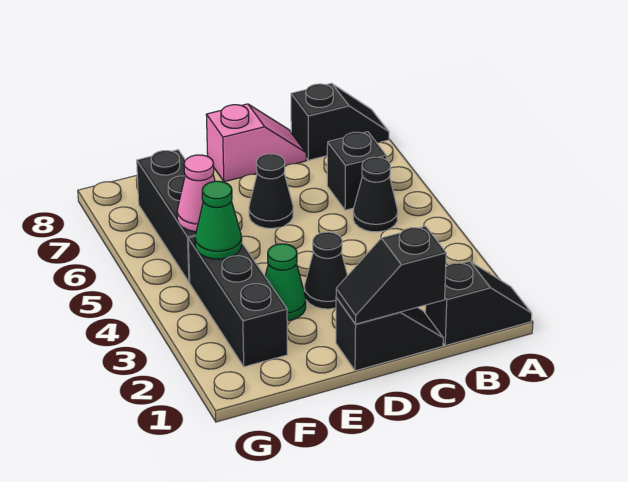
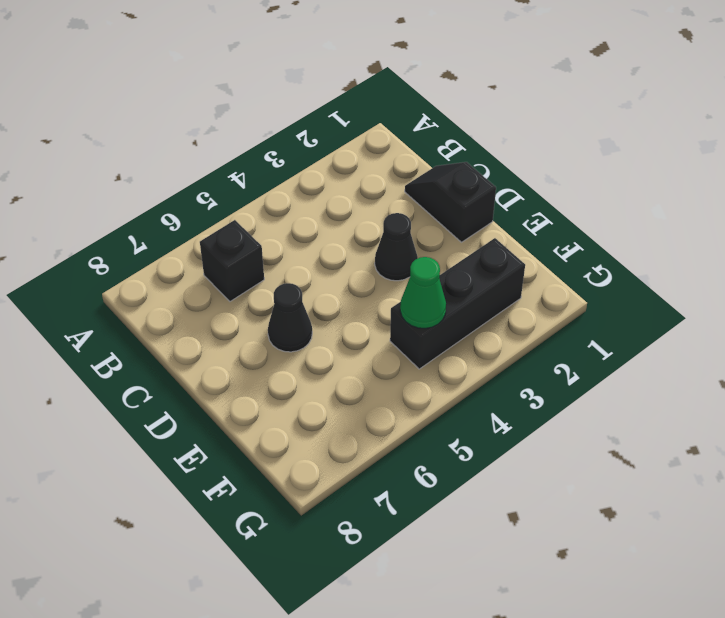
none -> black slope A1:B1 level 1 top B
none -> black slope A8:B8 level 1 top B
none -> black cone B5 level 1

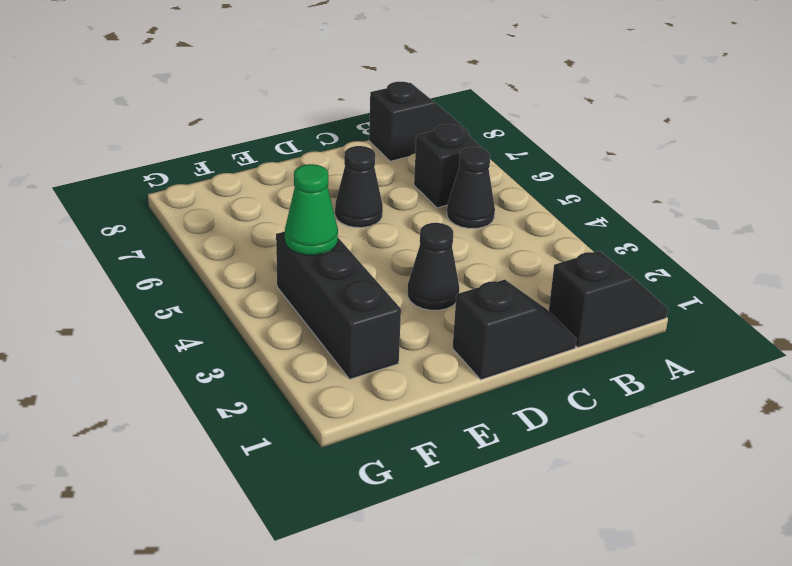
none -> pink slope C8:D8 level 1 top D
none -> green cone E3 level 1
none -> black brick F5:F7 level 1

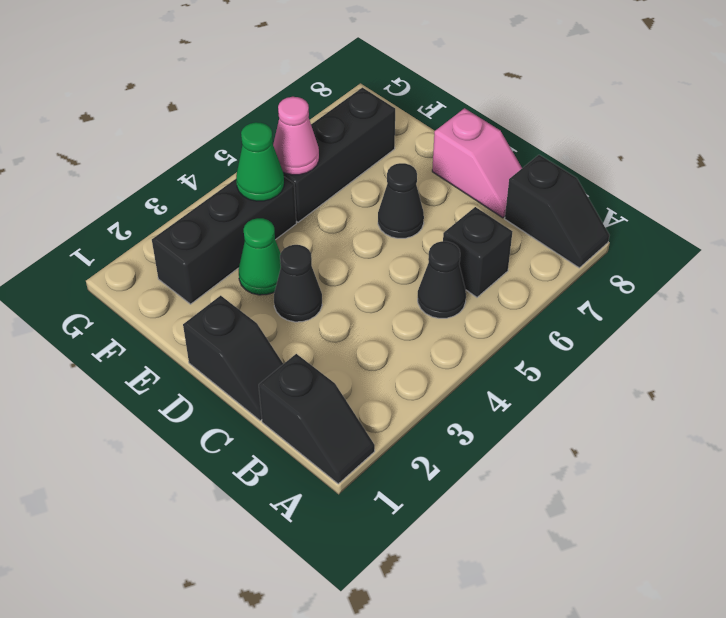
none -> black slope C1:D1 level 2 top C

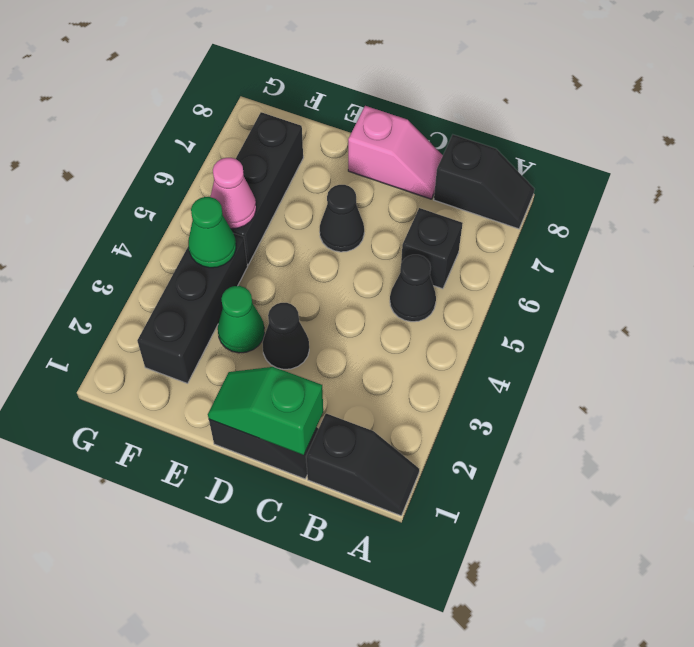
green slope C1:D1 level 2 top C -> black slope C1:D1 level 2 top C

